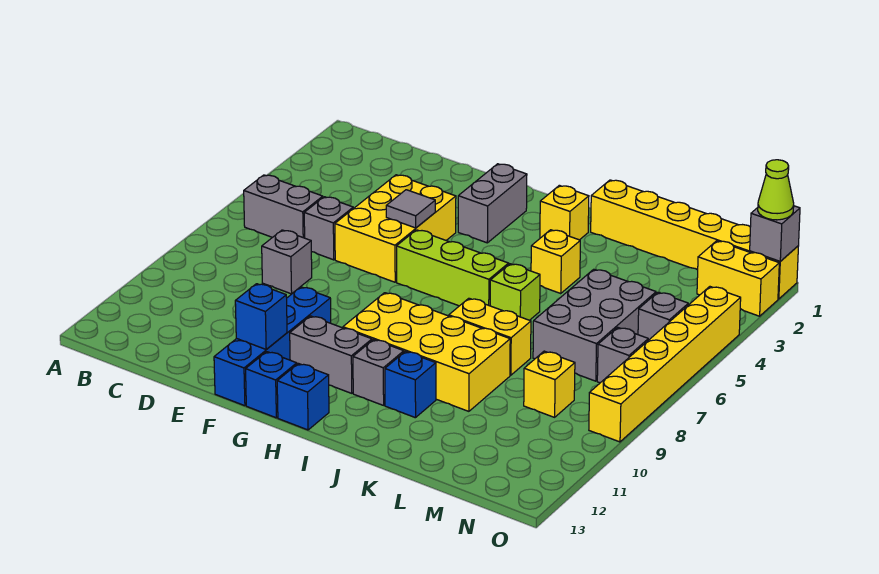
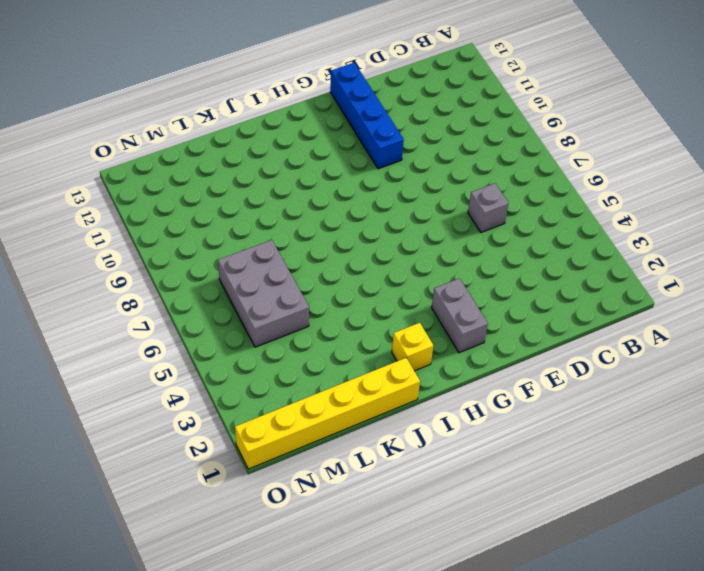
none -> grey brick B6:C6 level 1
none -> grey brick D8 level 1
none -> yellow brick E4:F6 level 1

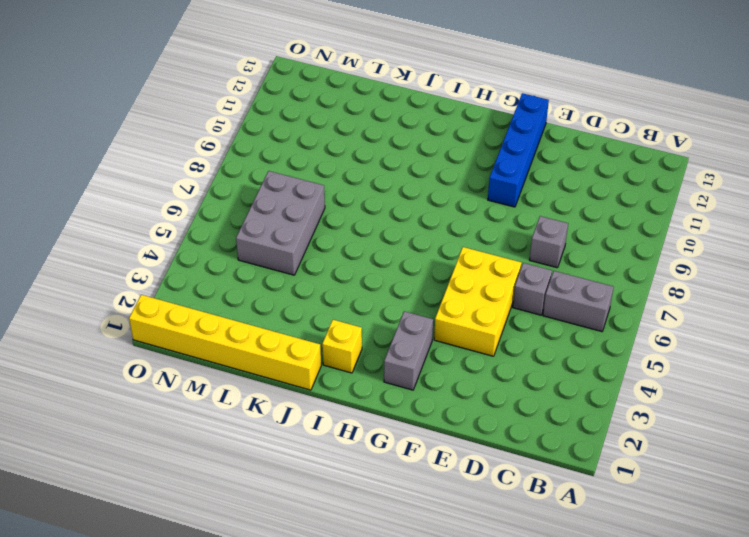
none -> lime brick G6:I6 level 1
none -> grey brick G11:H11 level 1
none -> blue brick G13 level 1

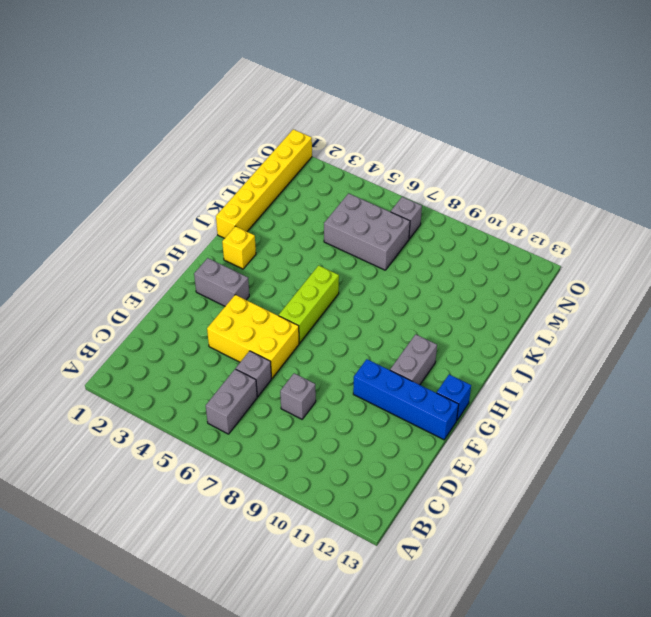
none -> yellow brick H9:K10 level 1
none -> blue brick H13 level 1
none -> grey brick I11 level 1

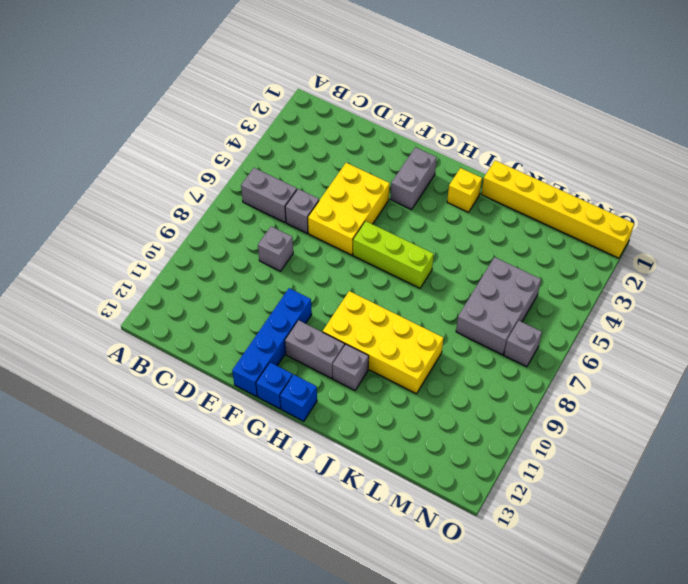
none -> yellow brick J4 level 1
none -> lime brick J6 level 1
none -> yellow brick J8:K8 level 1

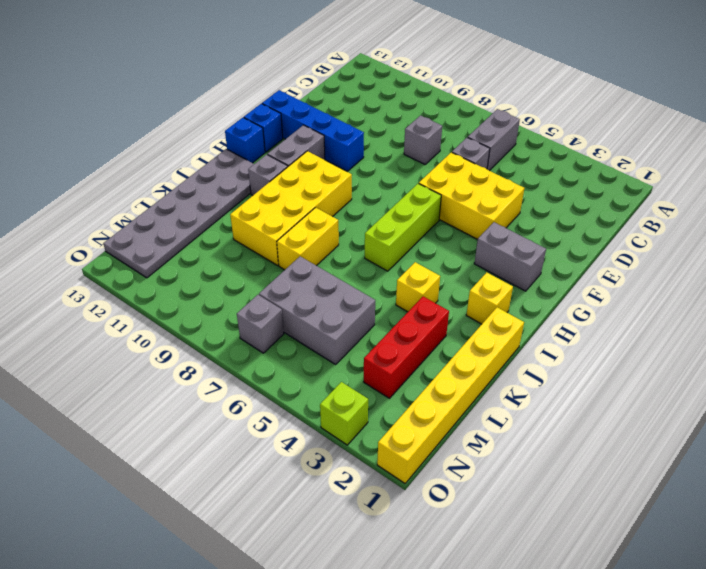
grey plate I12:N13 level 1 -> none
red brick K3:M3 level 1 -> none
lime brick O3 level 1 -> lime brick J6 level 1
none -> blue brick J11 level 1
none -> yellow brick M9 level 1
none -> yellow brick N2:O2 level 1

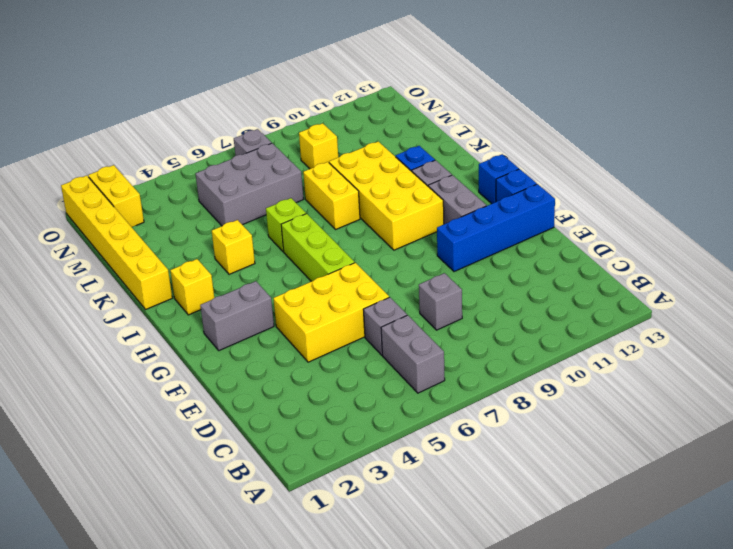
none -> grey brick N5 level 1
none -> yellow brick O4:O9 level 1
none -> grey tile F5 level 2

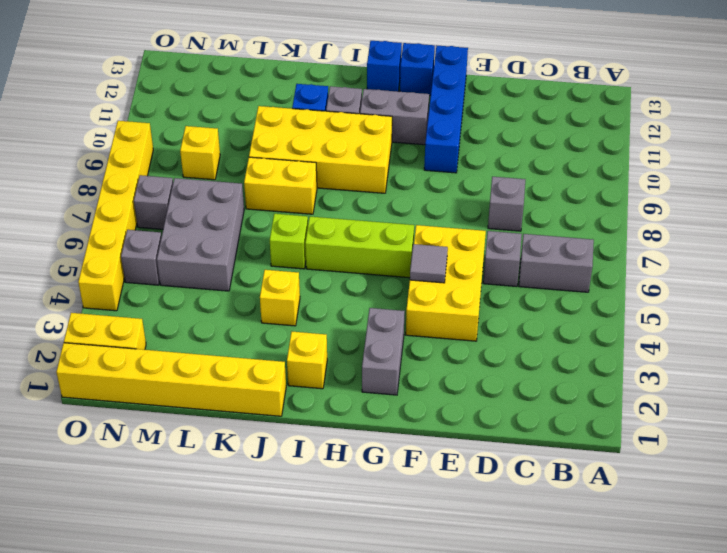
none -> blue brick F12 level 2
none -> grey brick O1 level 2
none -> lime cone O1 level 3

